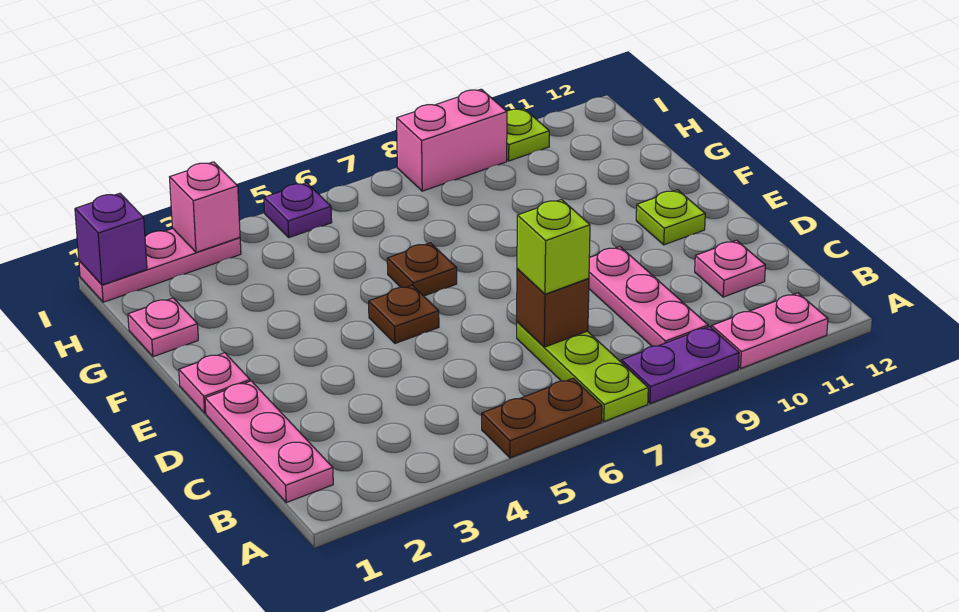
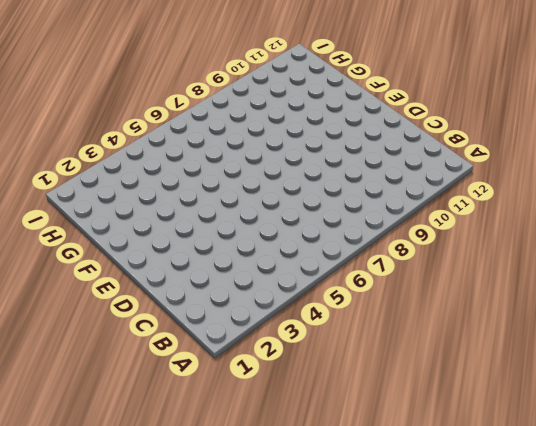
none -> brown plate A5:A6 level 1
none -> lime plate A7:C7 level 1
none -> purple plate A8:A9 level 1

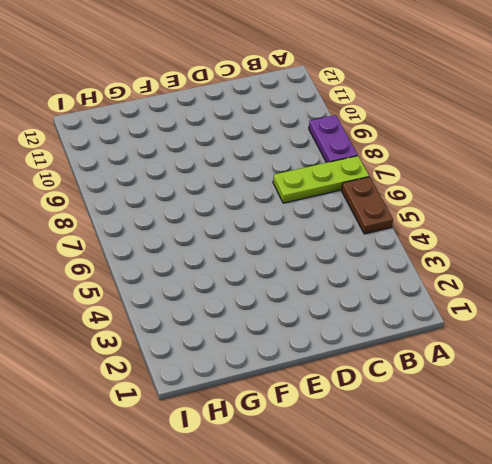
none -> pink plate A10:A11 level 1
none -> pink plate B1:D1 level 1
none -> pink plate B9:D9 level 1

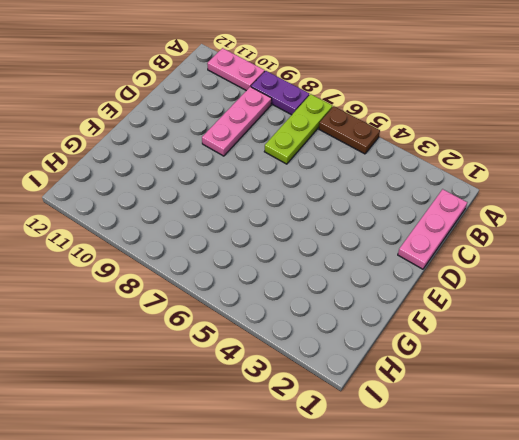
none -> pink plate C11 level 1
none -> pink plate E1 level 1
none -> brown plate E5 level 1

